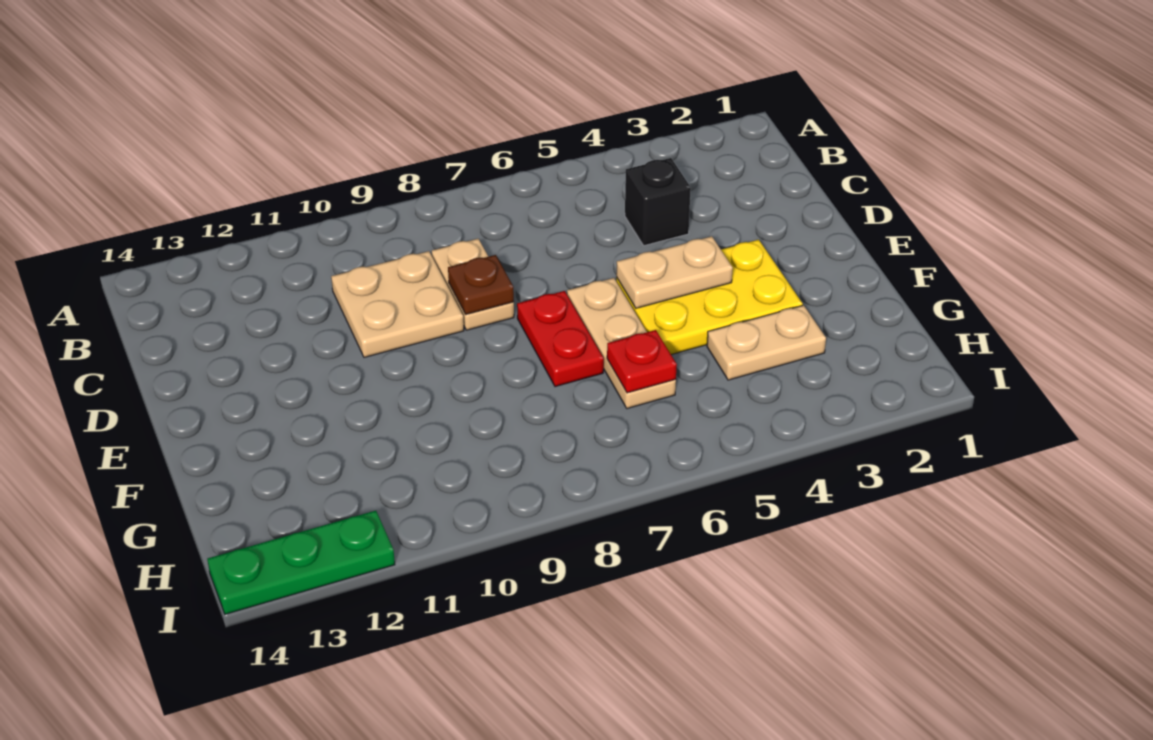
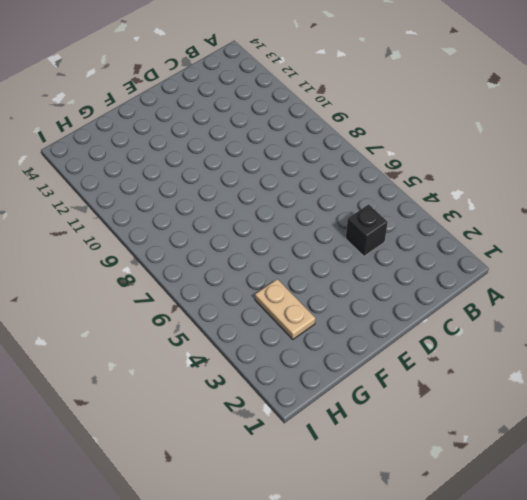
none -> tan plate C8:D8 level 1
none -> tan plate C9:D10 level 1

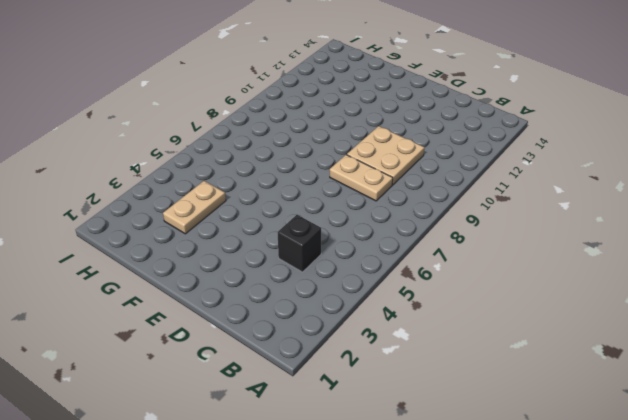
none -> yellow plate E3:F5 level 1
none -> tan plate E6:G6 level 1

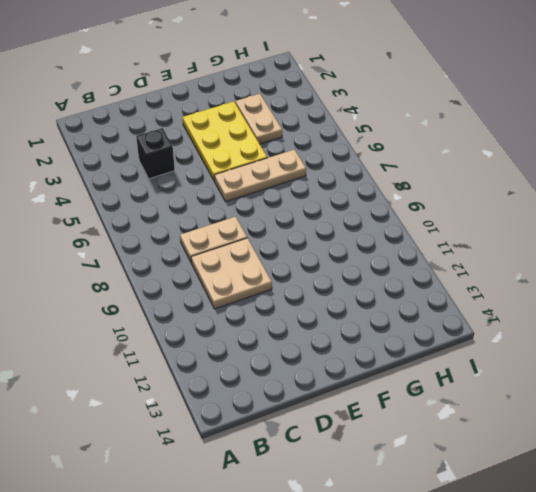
none -> red plate E7:F7 level 1
none -> green plate I12:I14 level 1

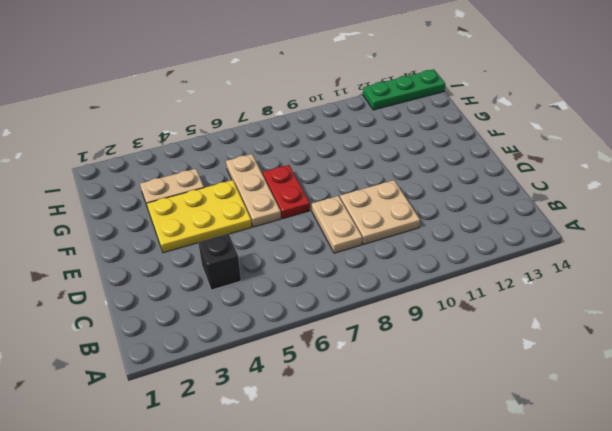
none -> brown plate D8 level 2
none -> tan plate E4:E5 level 2

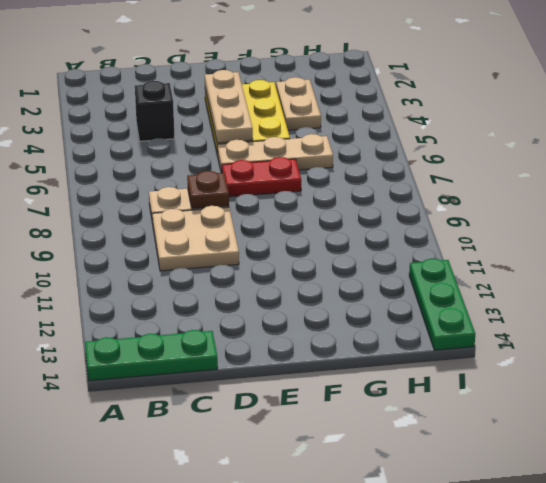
green plate A14:C14 level 1 -> none
tan plate E3:E5 level 2 -> tan plate E4:E5 level 2
none -> red plate G6 level 2

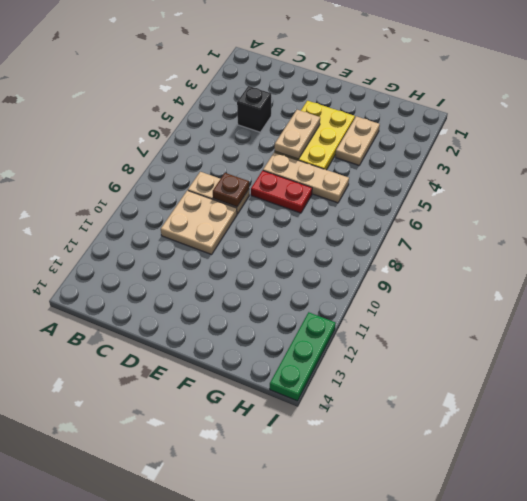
none -> red plate G6 level 2

